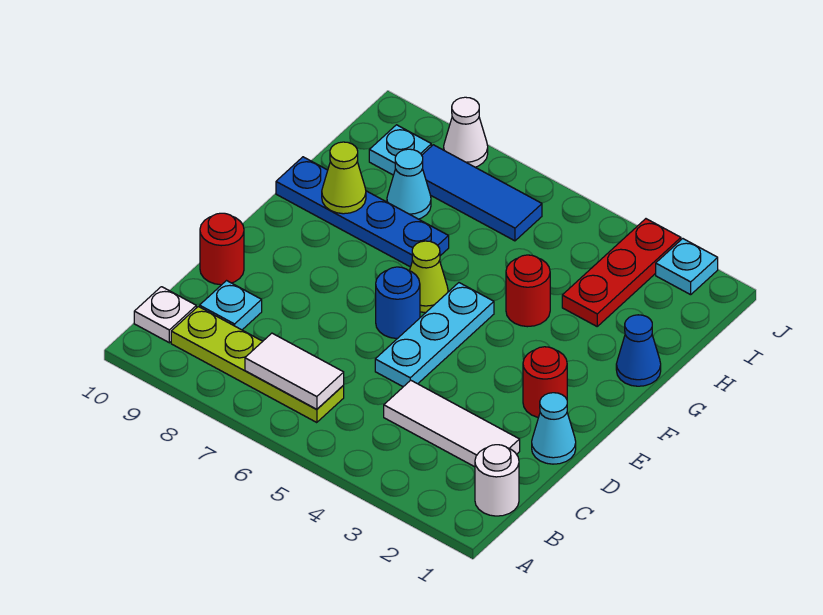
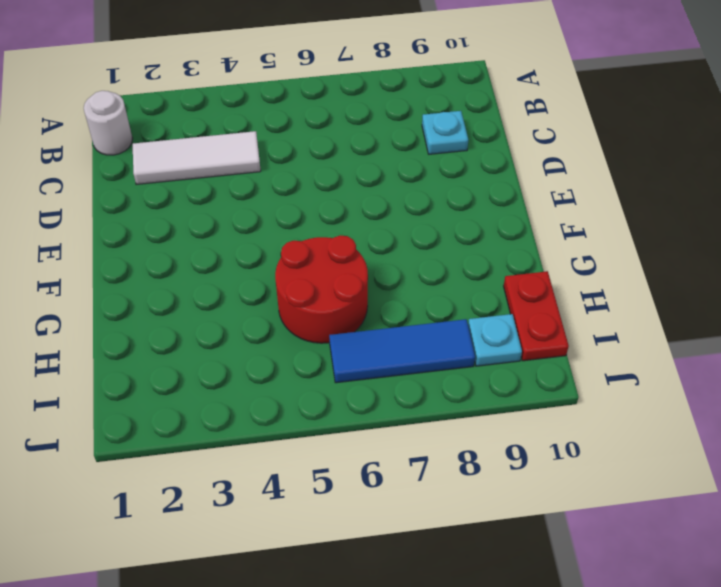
red round brick G5:H6 level 1 -> none
red plate H10:I10 level 1 -> none
none -> lime plate B6:B9 level 1
none -> white plate B10 level 1
none -> cyan cone D1 level 1

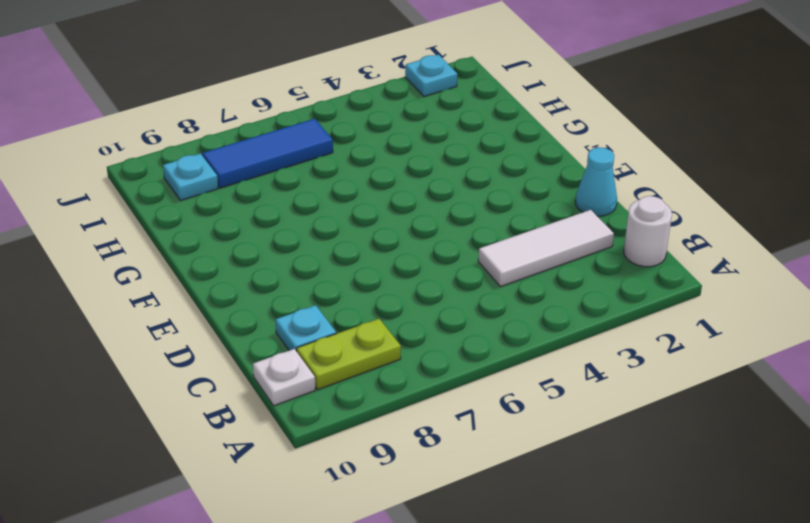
lime plate B8:B9 level 1 -> lime plate B6:B9 level 1
none -> cyan plate D5:F5 level 1
none -> red round brick D10 level 1
none -> red round brick E2 level 1

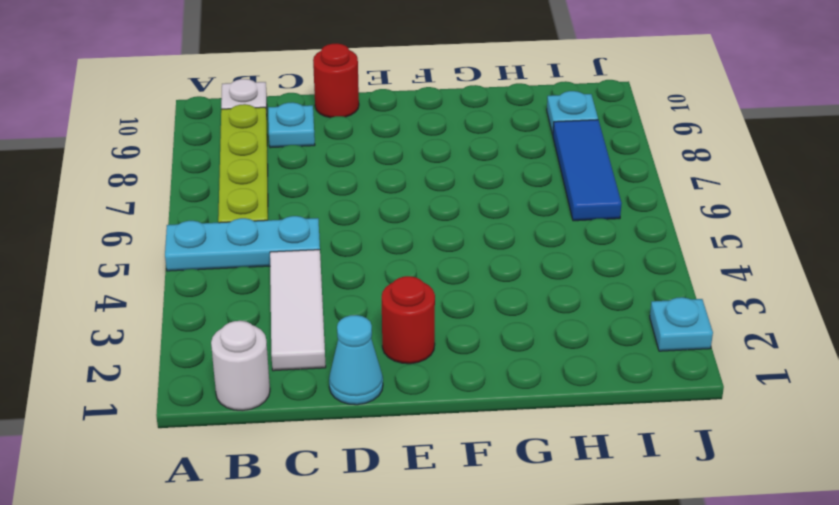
cyan plate A5:C5 level 1 -> cyan plate D5:F5 level 1
none -> blue round brick E6 level 1
none -> lime cone F6 level 1
none -> blue cone G1 level 1

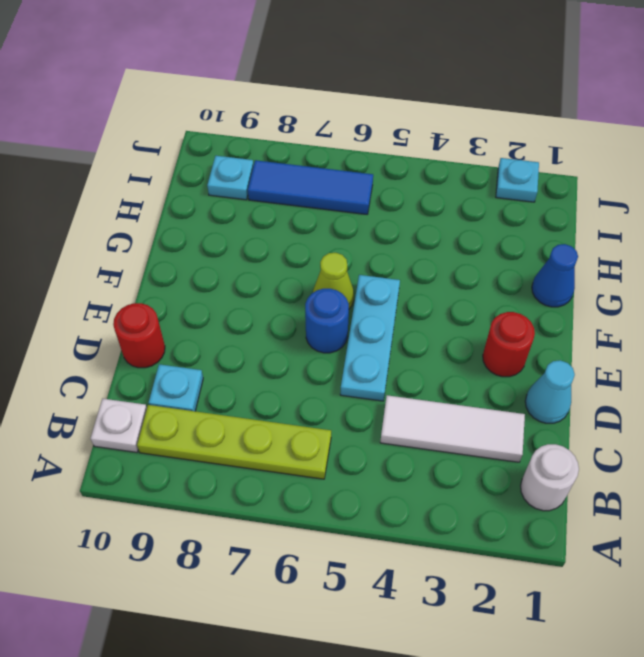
none -> red round brick G4 level 1
none -> blue plate G7:G10 level 1
none -> red plate H3:J3 level 1

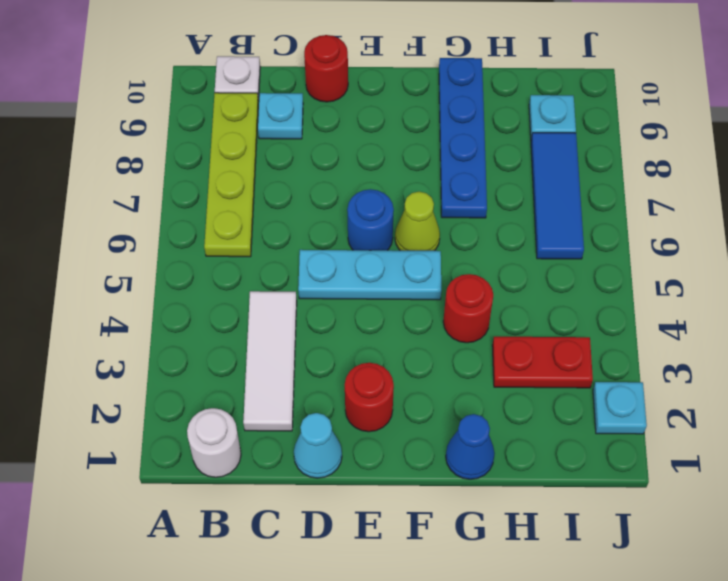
red plate H3:I3 level 1 -> red plate H3:J3 level 1
none -> cyan cone H8 level 1
none -> white cone J8 level 1
none -> white tile B6:B7 level 2

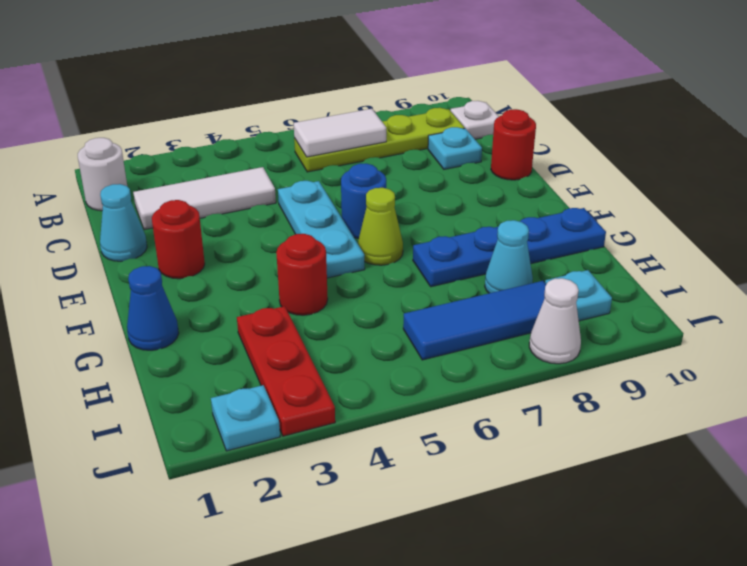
none -> lime cone G9 level 2

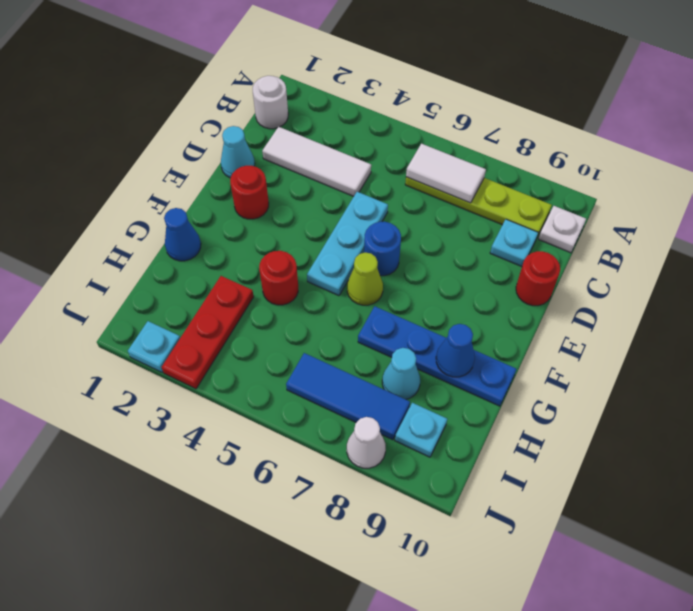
blue cone G9 level 2 -> lime cone G9 level 2

